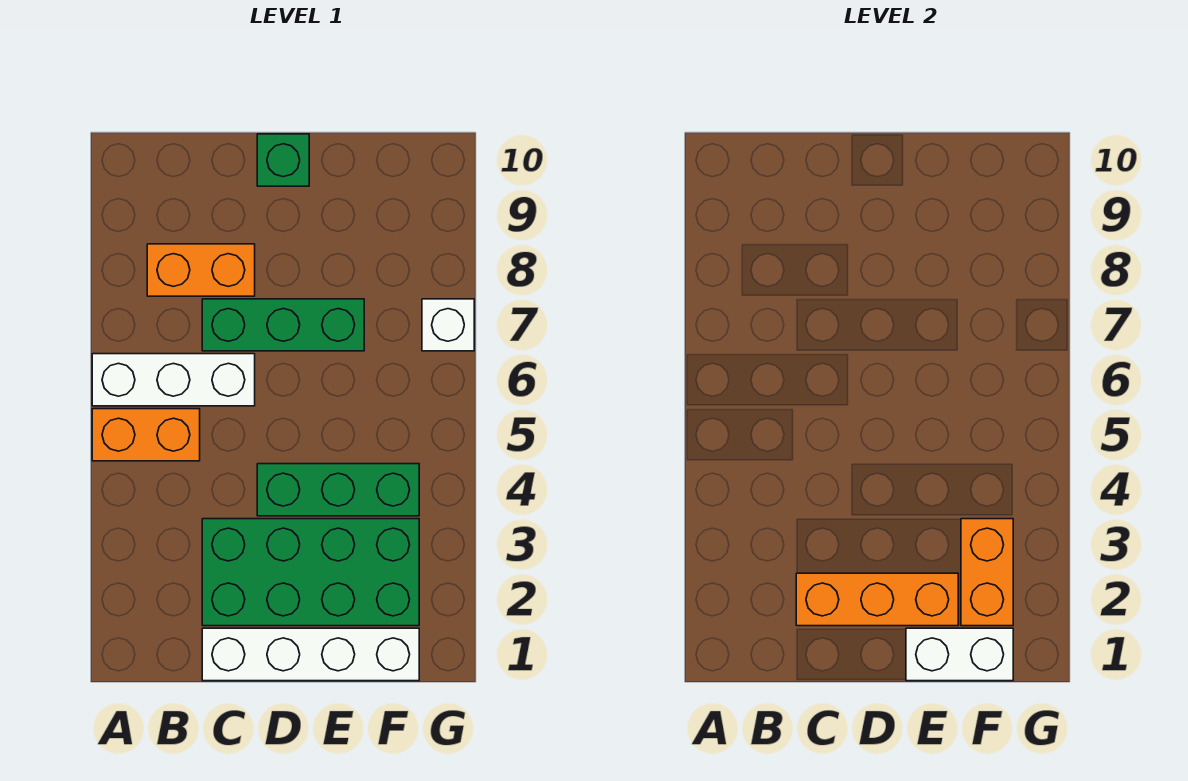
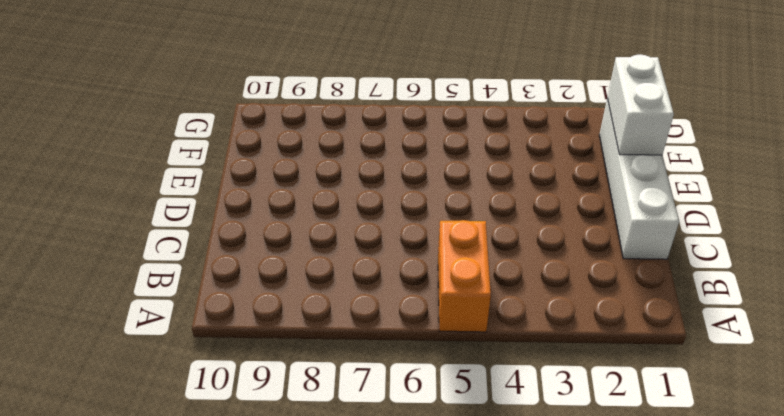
none -> white brick A6:C6 level 1
none -> orange brick B8:C8 level 1
none -> green brick C2:F3 level 1

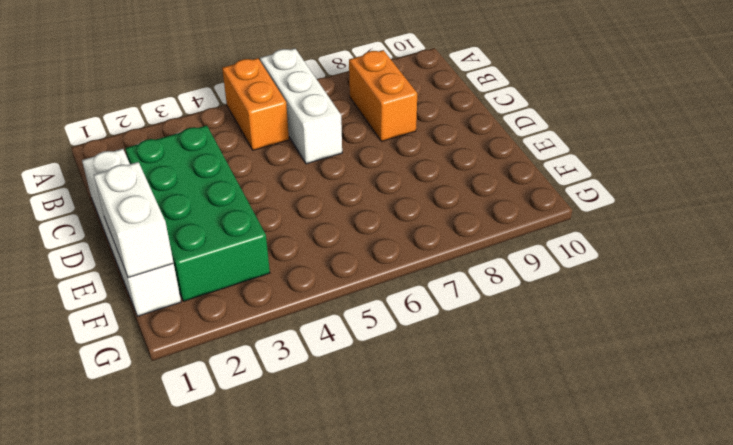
none -> green brick C7:E7 level 1
none -> green brick D4:F4 level 1
none -> green brick D10 level 1

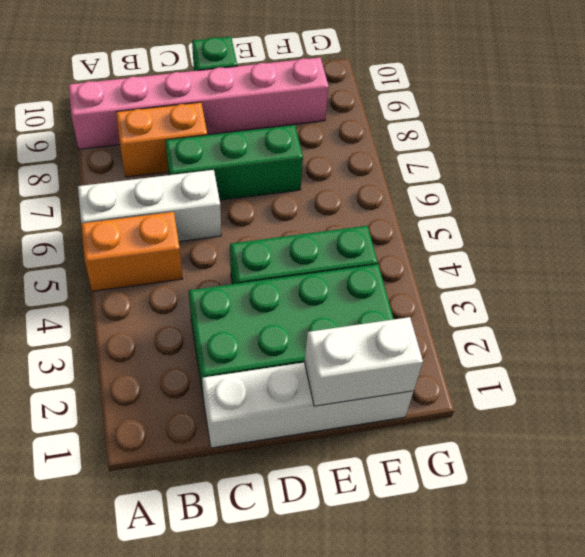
pink brick A9:F9 level 1 -> none
none -> white brick G7 level 1
none -> orange brick C2:E2 level 2
none -> orange brick F2:F3 level 2

